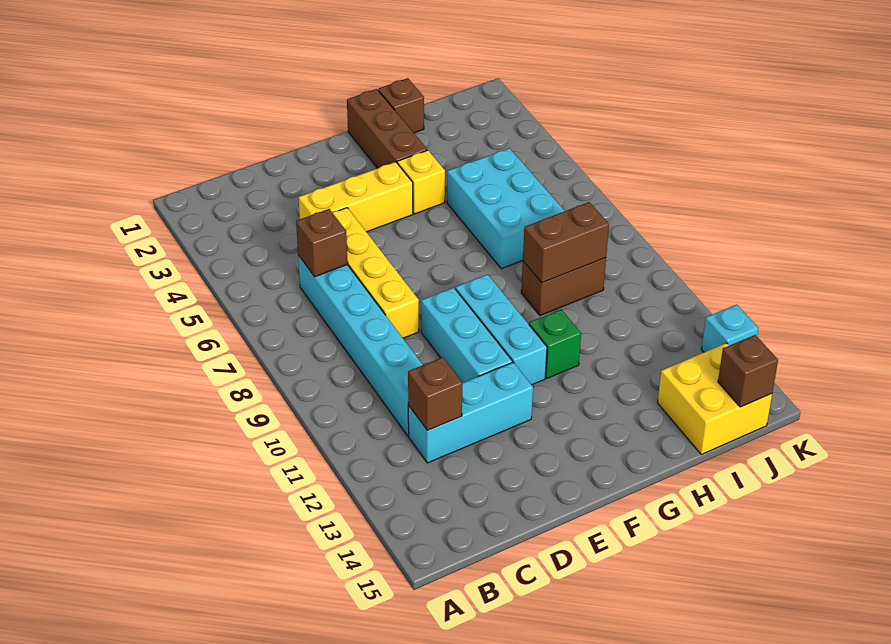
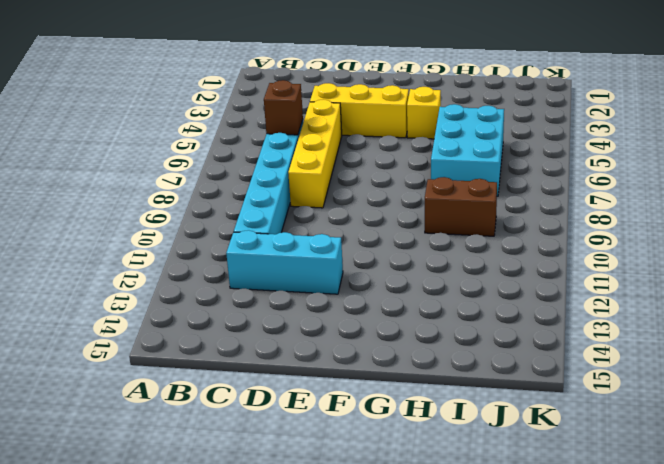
none -> cyan brick E9:E11 level 1
none -> cyan brick F9:F11 level 1
none -> brown brick G1:G3 level 1

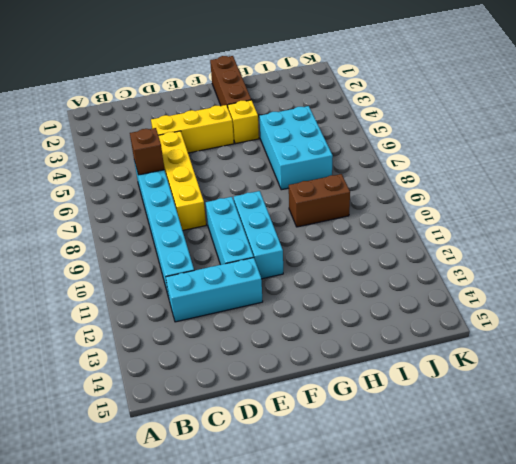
none -> green brick G11 level 1
none -> brown brick H1 level 1
none -> yellow brick I14:J15 level 1

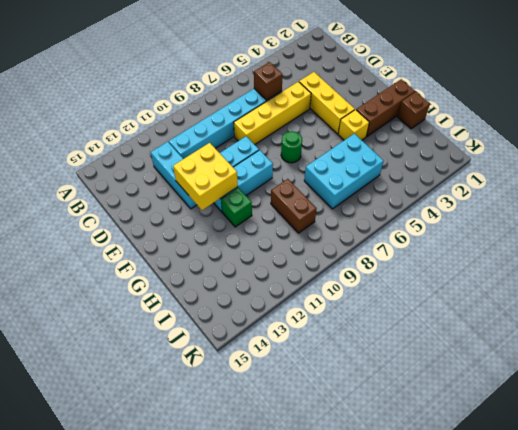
yellow brick E11:F12 level 2 -> yellow brick I14:J15 level 1
green round brick F7 level 1 -> none
none -> cyan brick K13 level 1
none -> brown brick C12 level 2
none -> brown brick H9:I9 level 2

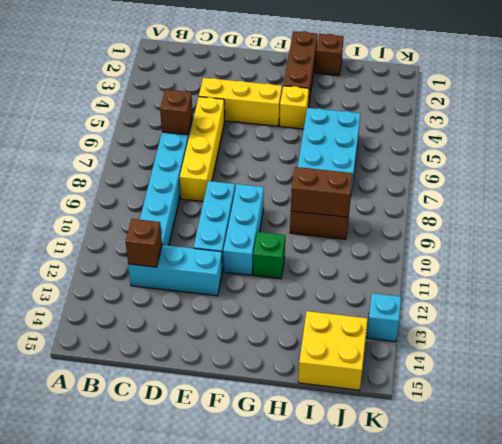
none -> brown brick J15 level 2

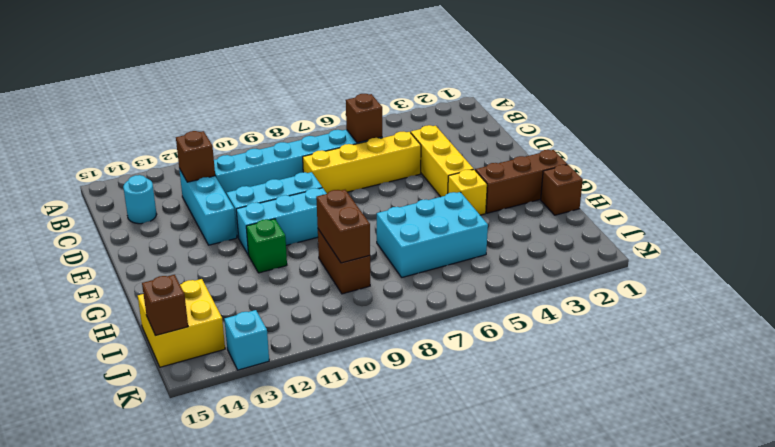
cyan round brick C14 level 1 -> none

